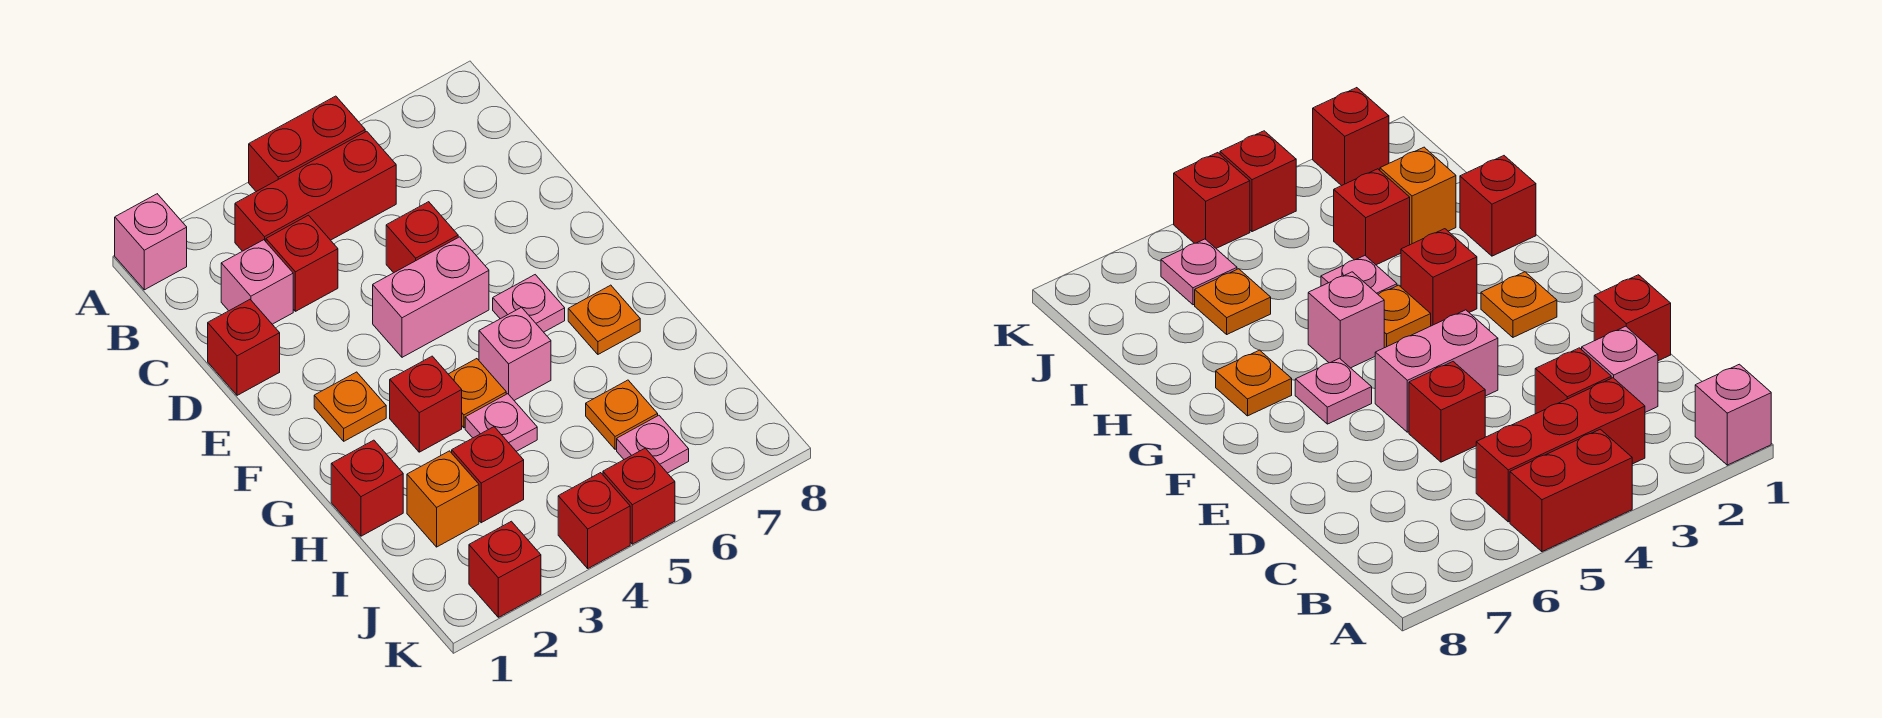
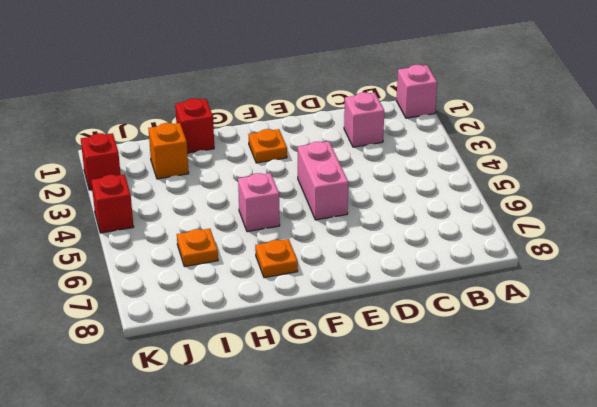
none -> red brick A4:A5 level 1
none -> red brick B3:B5 level 1
none -> red brick C3 level 1

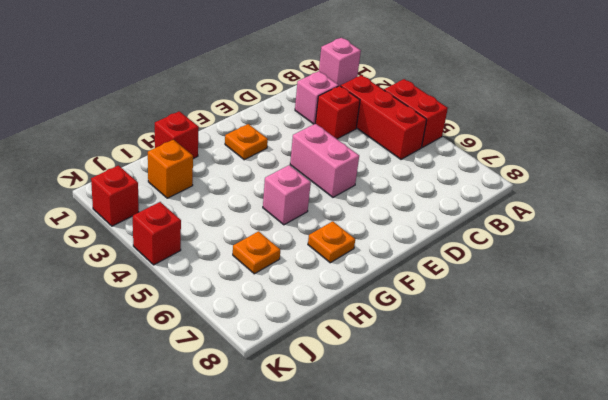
none -> red brick D1 level 1
none -> red brick D5 level 1
none -> pink plate F6 level 1

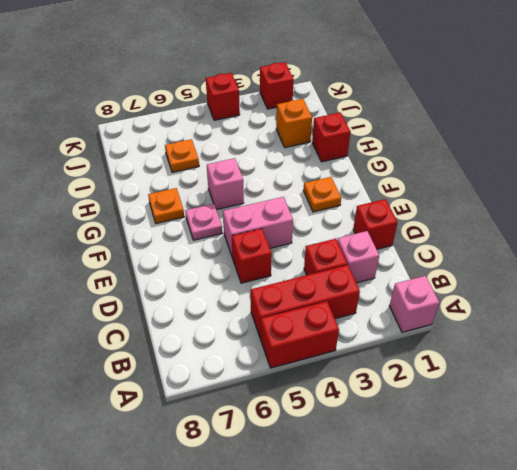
none -> red brick G3 level 1
none -> orange plate G4 level 1
none -> pink plate H4 level 1

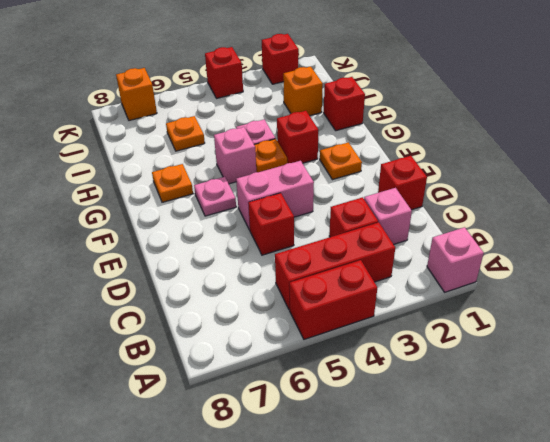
orange brick K7 level 1 -> none
none -> red brick I3 level 1
none -> pink plate J6 level 1
none -> red brick K5 level 1

